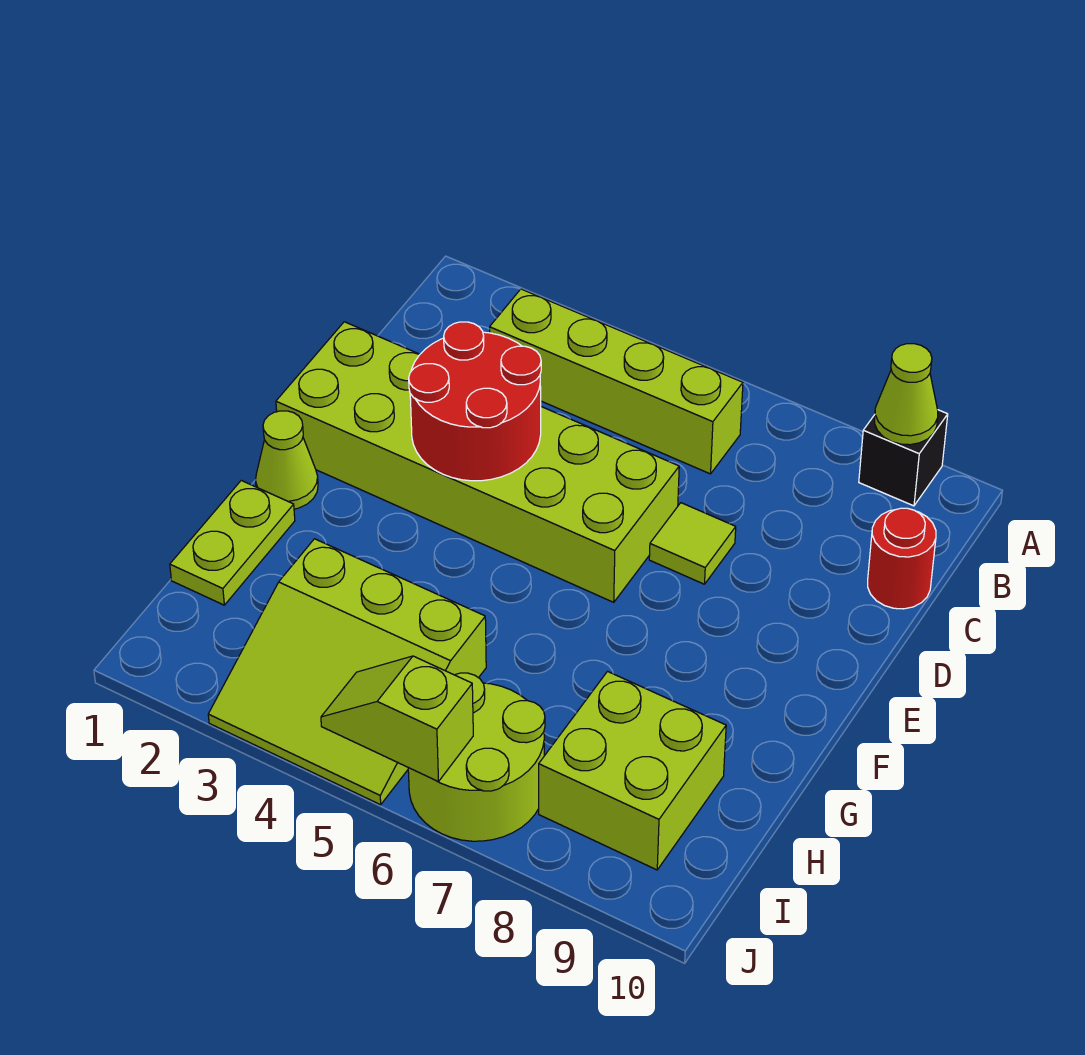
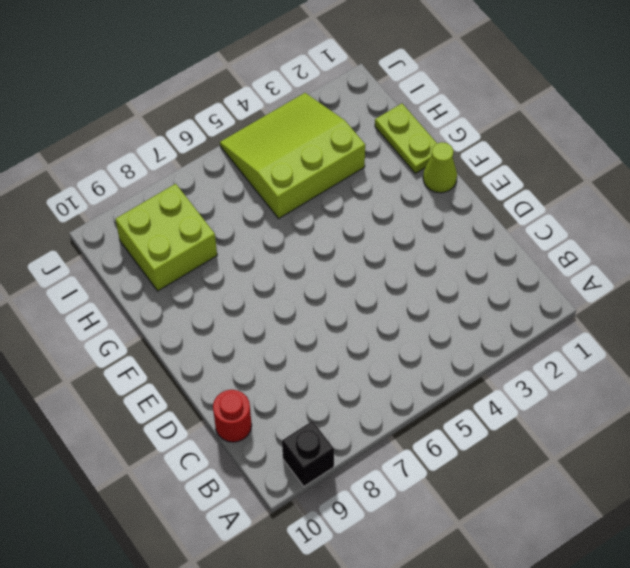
none -> lime brick B3:B6 level 1
none -> lime brick D1:E6 level 1
none -> lime tile D7 level 1

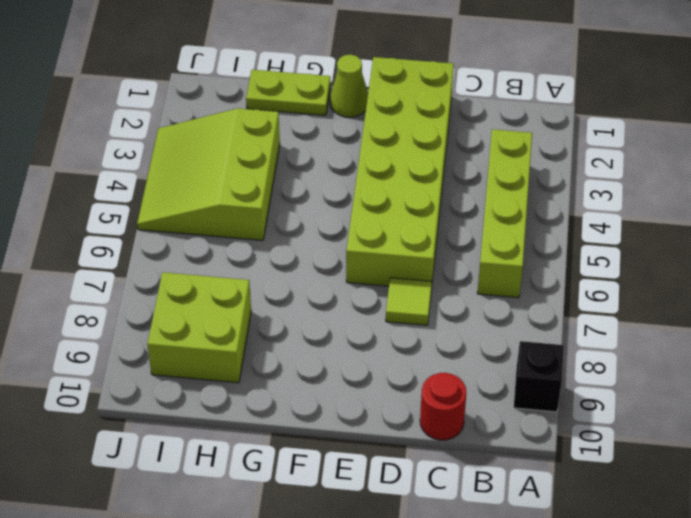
none -> lime round brick I6:J7 level 1
none -> lime cone A9 level 2
none -> red round brick D3:E4 level 2

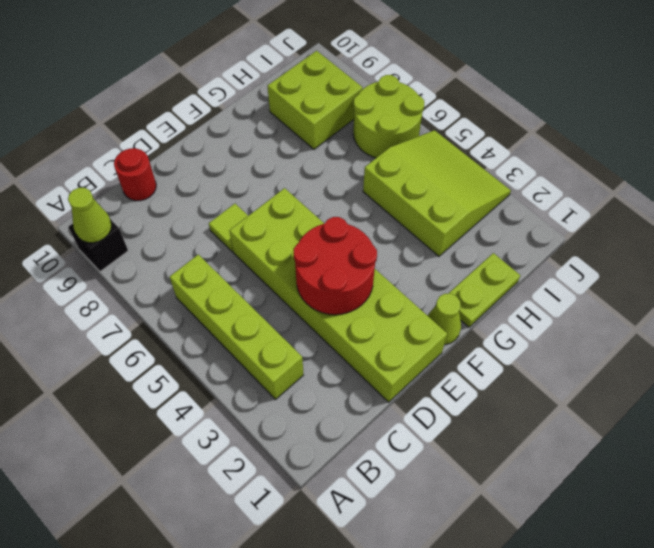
none -> lime slope J5:J6 level 2 top 6

